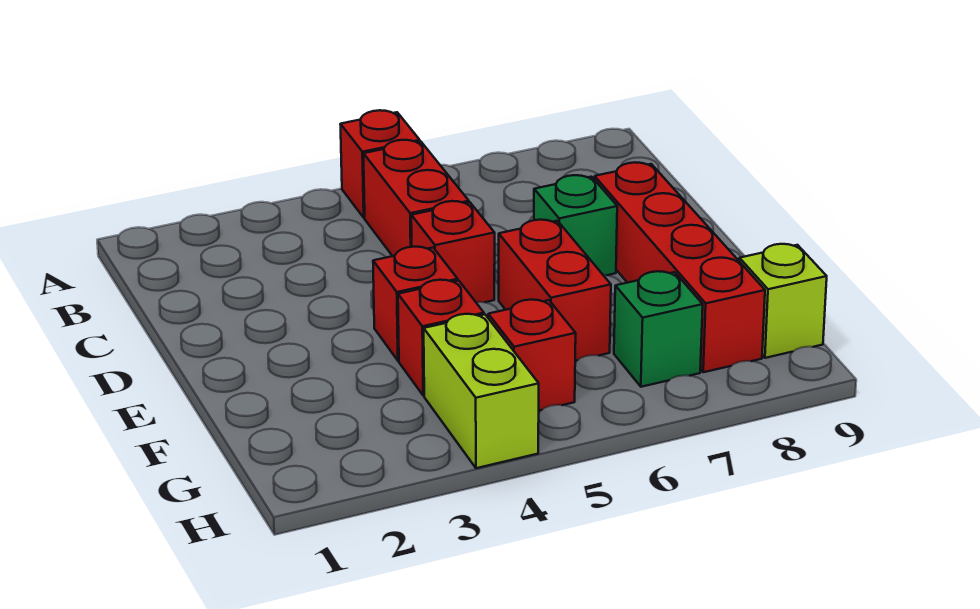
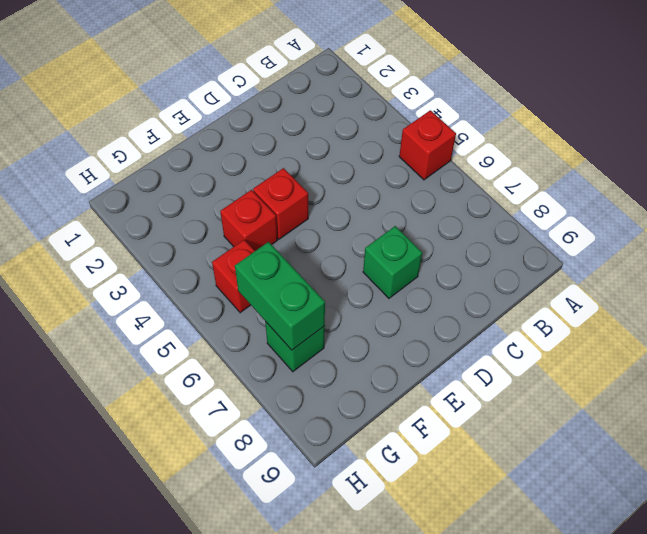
green brick G6:G7 level 2 -> none
none -> red brick B5:C5 level 1
none -> red brick D5 level 1
none -> red brick D8:G8 level 1

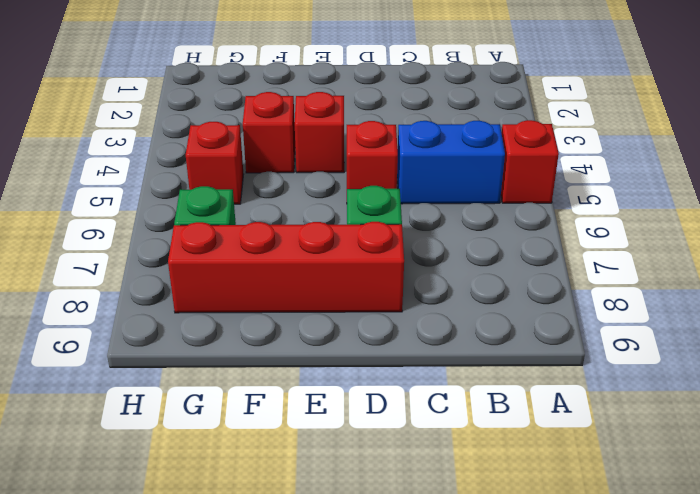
blue brick B5:C5 level 1 -> red brick B5:C5 level 1
none -> red brick E6:F6 level 1
none -> lime brick G4:H4 level 1
none -> lime brick G9 level 1

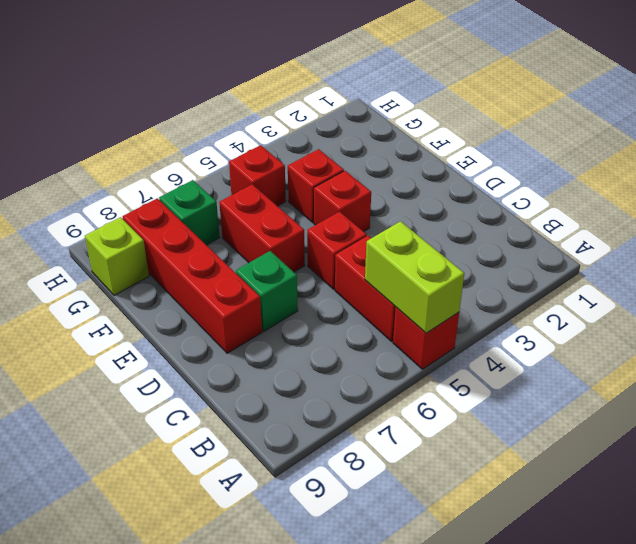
lime brick A5:B5 level 2 -> lime brick G4:H4 level 1

